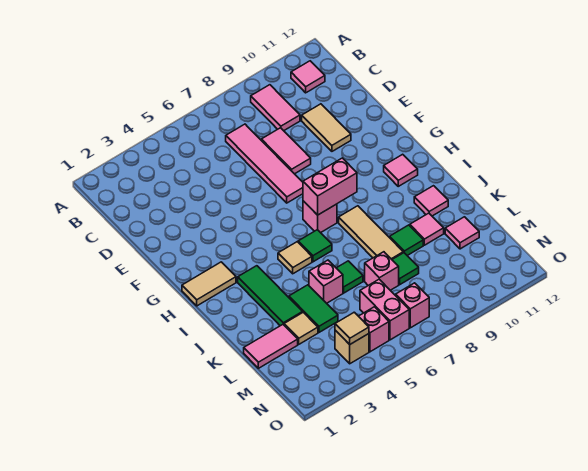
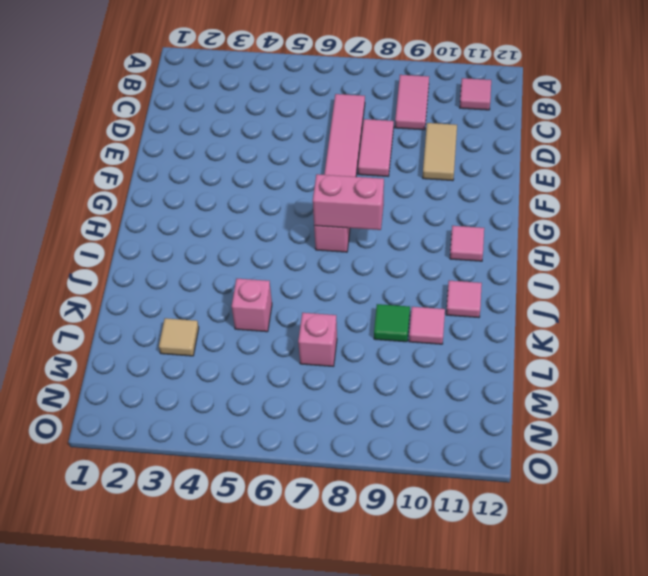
none -> tan tile H1:H2 level 1
none -> green tile I3:K3 level 1
none -> tan tile I5 level 1

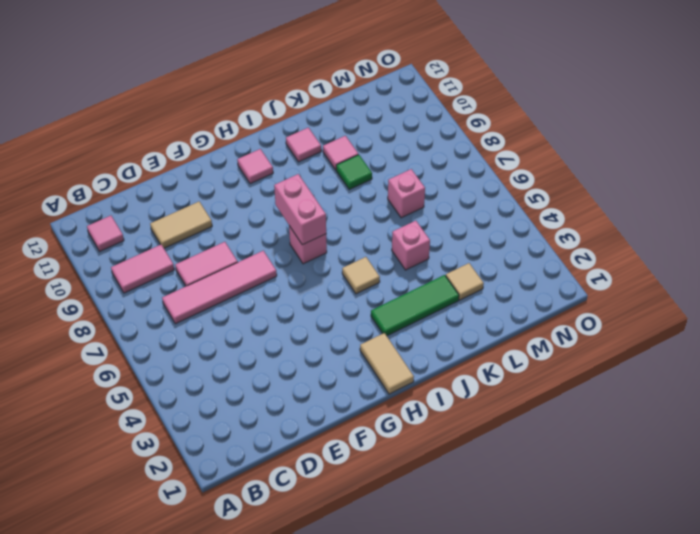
none -> green tile I6 level 1
none -> tan tile I8:K8 level 1
none -> green tile K4:L4 level 1

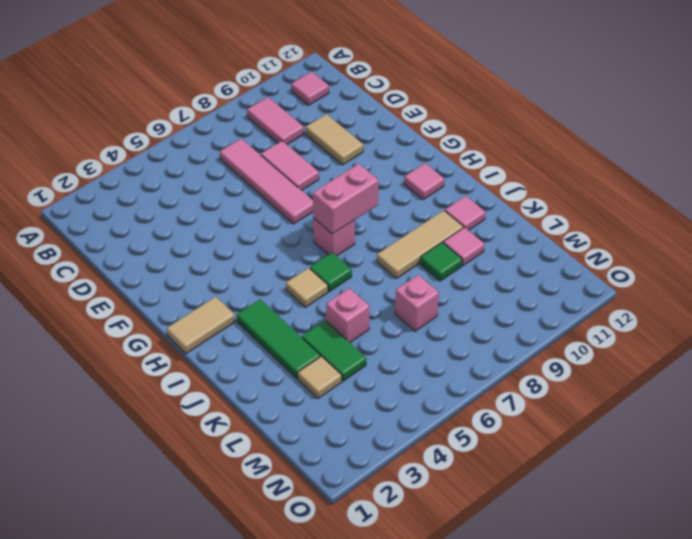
tan tile J8:J10 level 1 -> tan tile I8:K8 level 1
none -> green tile K6 level 1
none -> pink tile L1:L2 level 1
none -> green tile L8 level 1

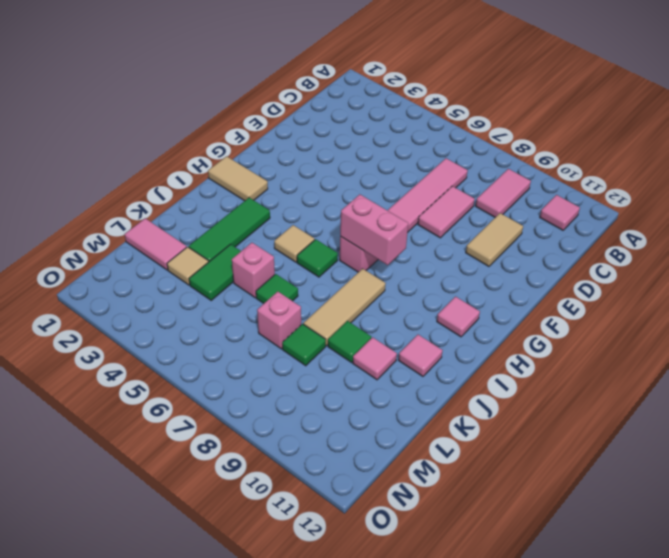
none -> pink tile L11 level 1
none -> pink brick M6:N6 level 1
none -> tan brick N4 level 1

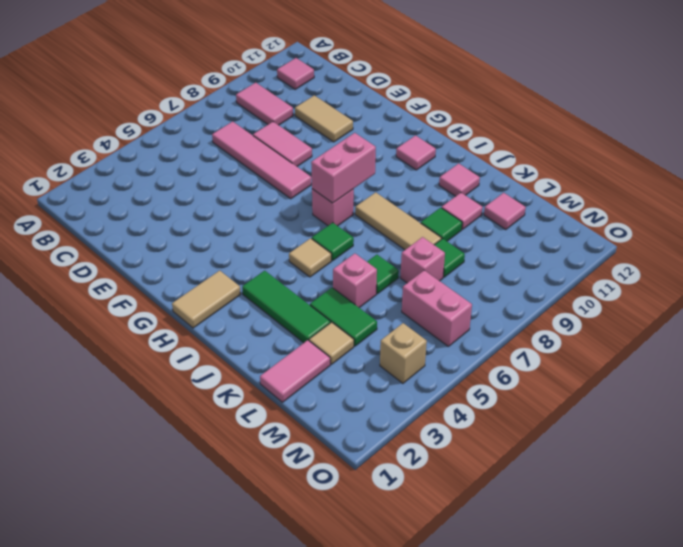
none -> pink brick N5 level 1
none -> pink brick N7 level 1
none -> tan tile N4 level 2

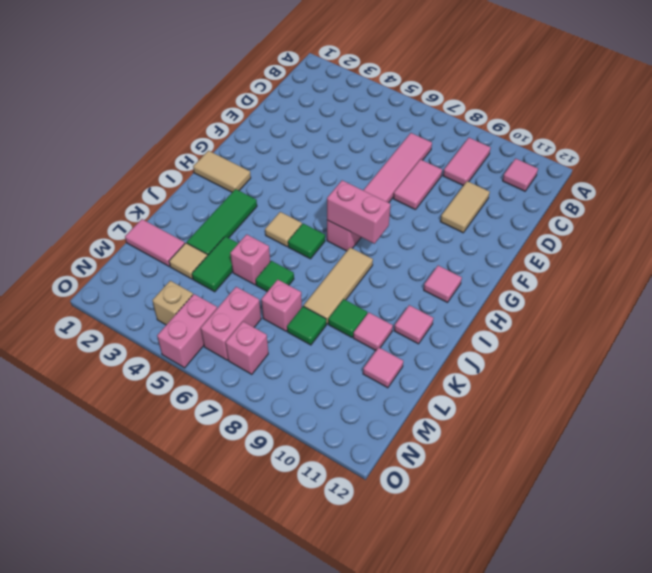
pink brick N5:O5 level 1 -> pink brick N5 level 1
none -> tan tile N4 level 2

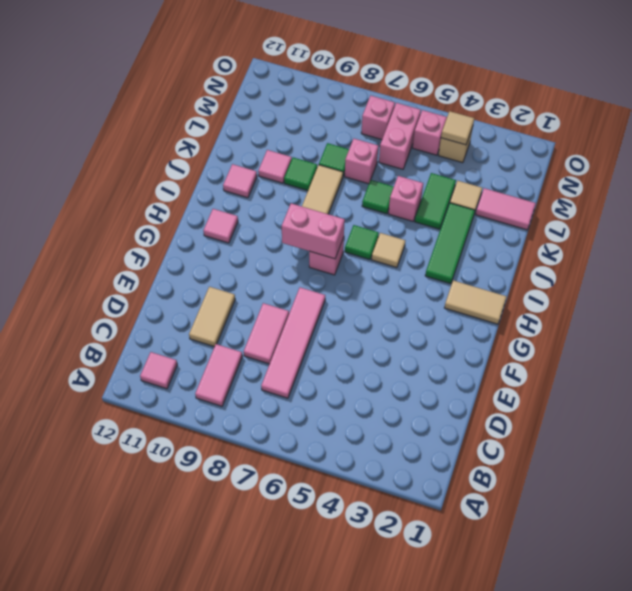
none -> pink tile L11 level 1

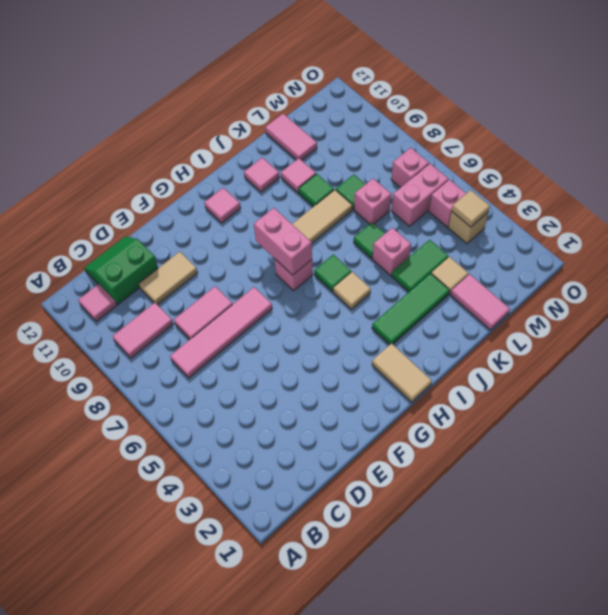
green slope C11:D12 level 1 top 11 -> none
pink tile L11:L12 level 1 -> pink tile L11 level 1

